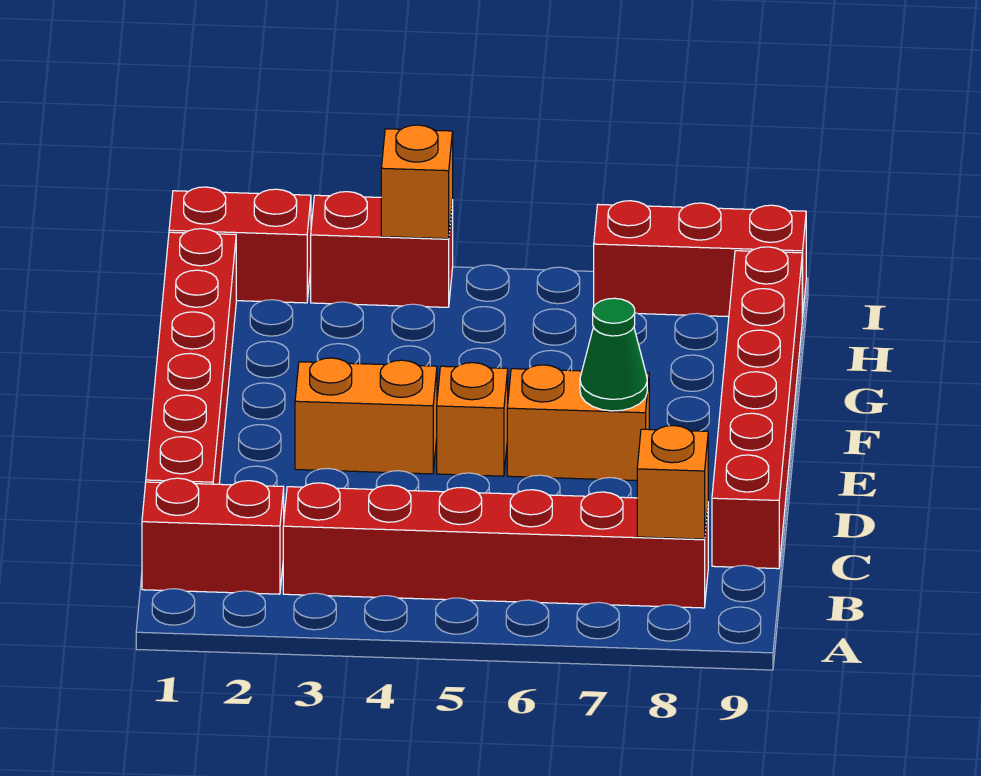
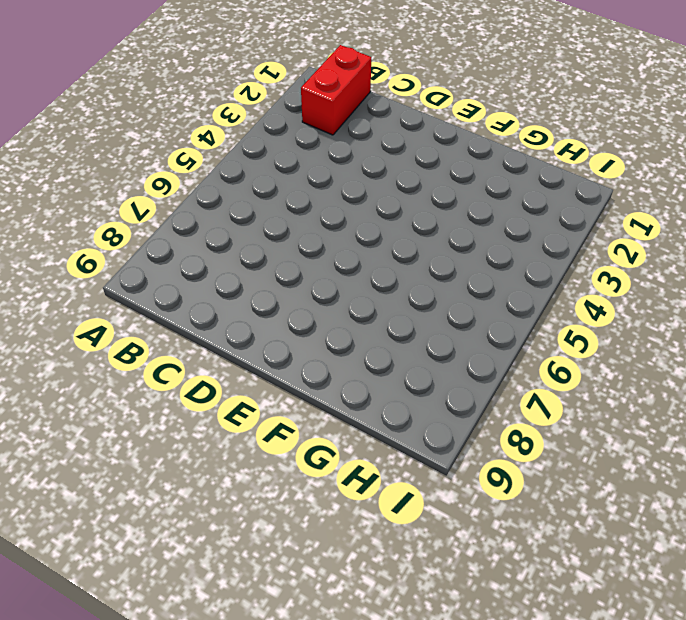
none -> red brick B3:B8 level 1
none -> red brick C1:H1 level 1
none -> red brick C9:H9 level 1

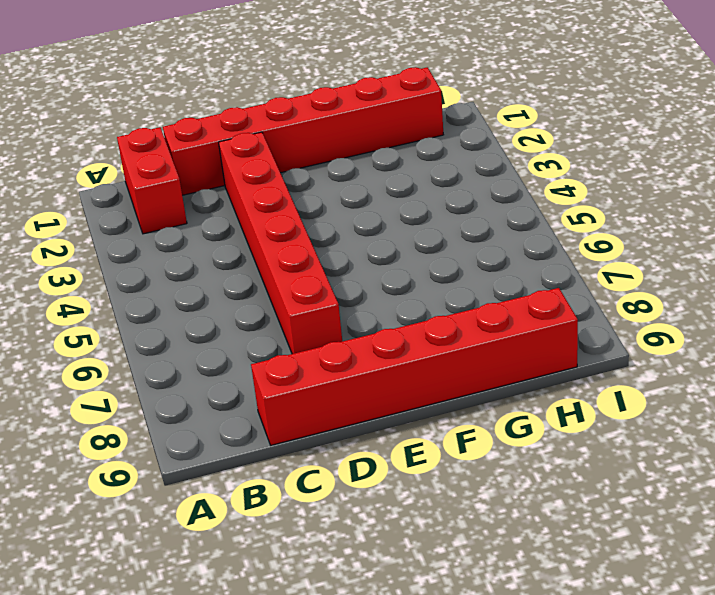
red brick D2:D7 level 1 -> red brick B3:B8 level 1
none -> orange brick E3:E4 level 1
none -> orange brick E5 level 1
none -> orange brick E6:E7 level 1

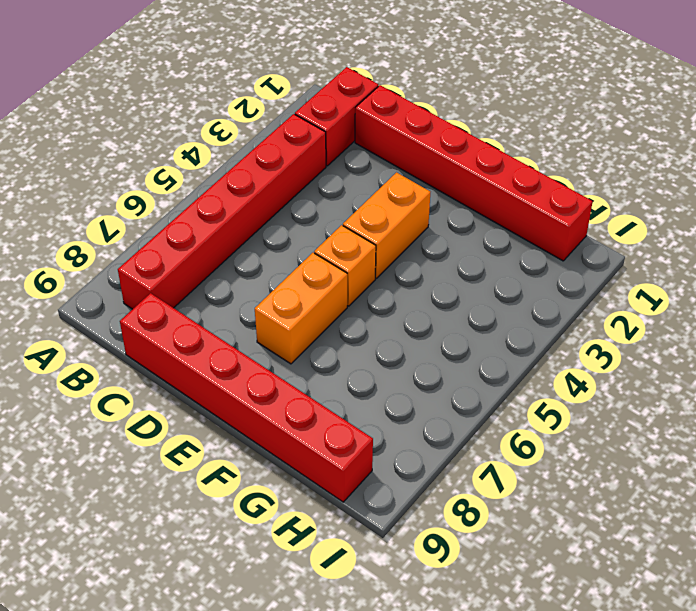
none -> red brick I1:I2 level 1
none -> red brick I3:I4 level 1
none -> red brick I7:I9 level 1

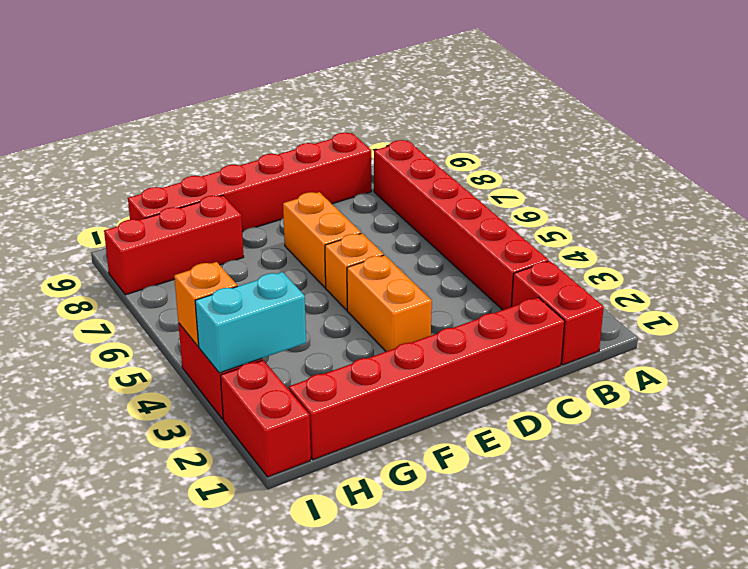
red brick G8:I8 level 1 -> red brick I7:I9 level 1
cyan brick H3:I3 level 2 -> none
none -> orange brick B8 level 2
none -> green cone E7 level 2

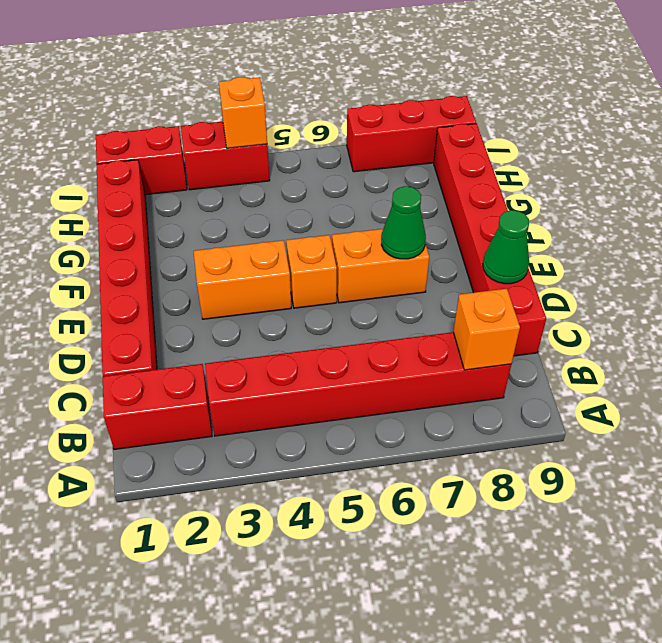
green cone D9 level 2 -> none

